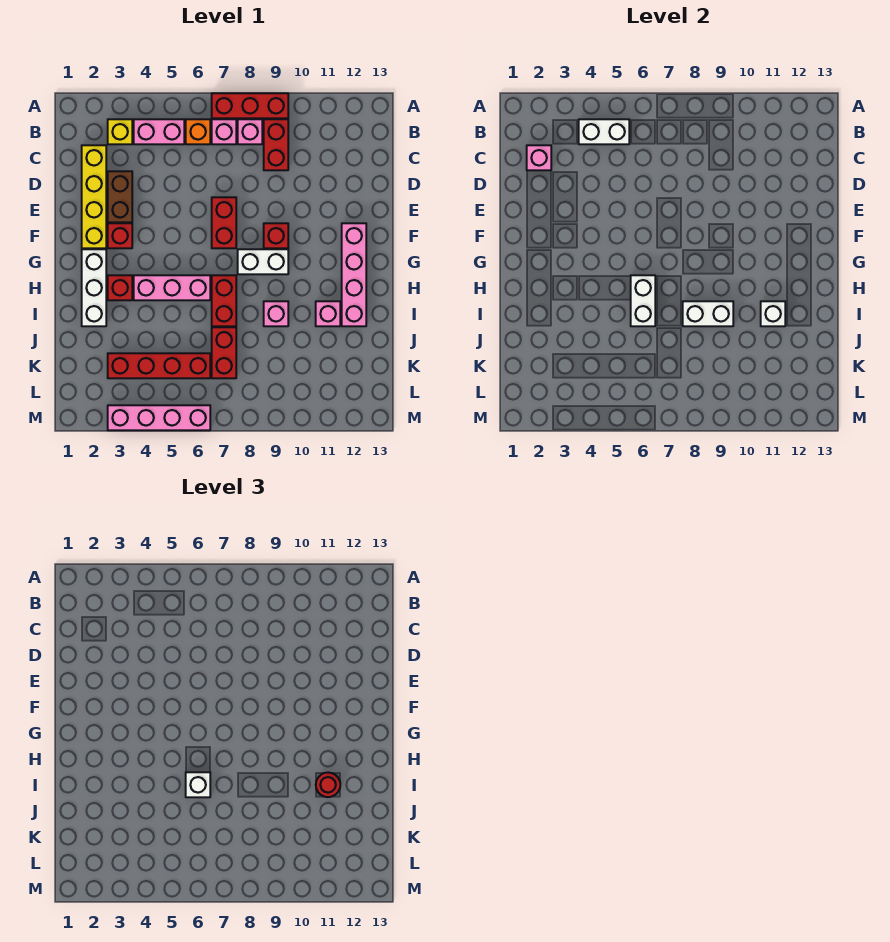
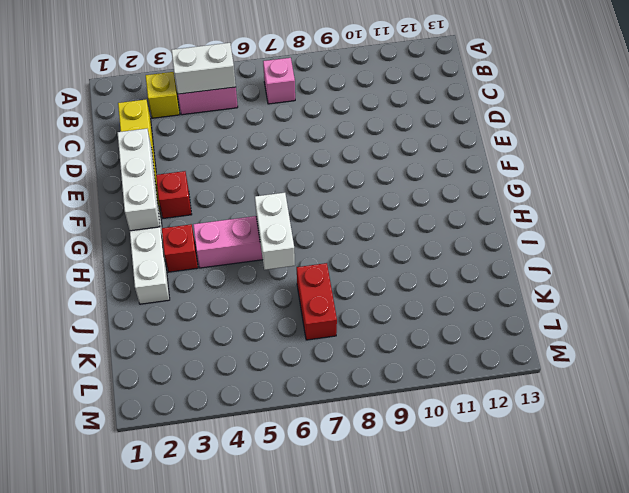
white brick E2:G2 level 2 -> none
none -> red brick A7:A9 level 1
none -> orange brick B6 level 1
none -> pink brick B8 level 1
none -> red brick B9:C9 level 1

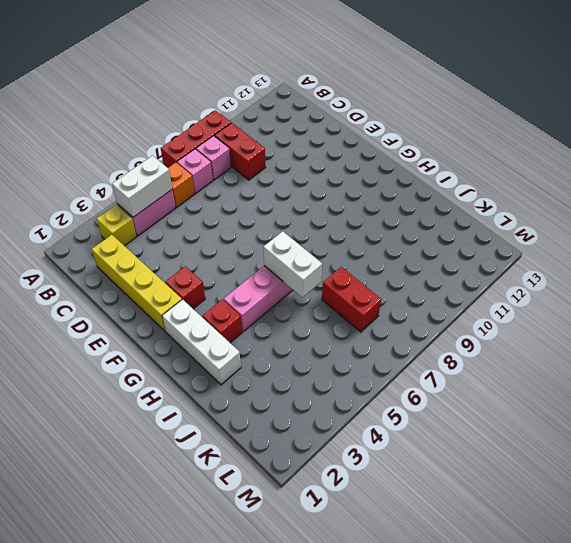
none -> brown brick D3:E3 level 1
none -> red brick E7:F7 level 1
none -> red brick F9 level 1
none -> pink brick F12:I12 level 1

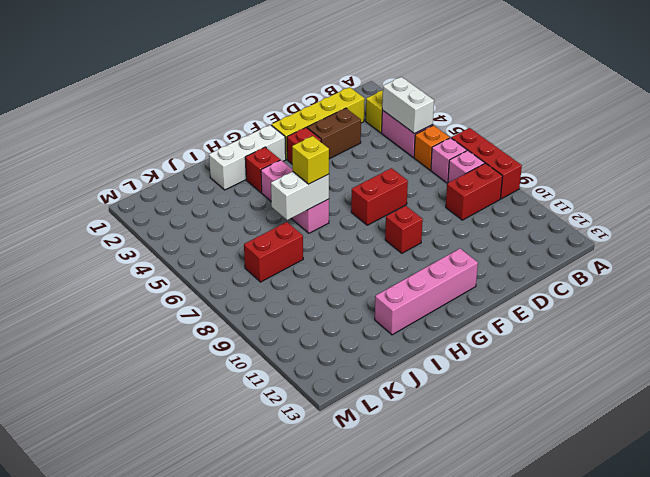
yellow brick H6 level 3 -> none
none -> white brick G8:G9 level 1
none -> red brick H7:I7 level 1
none -> pink brick I9 level 1
none -> pink brick I11 level 1

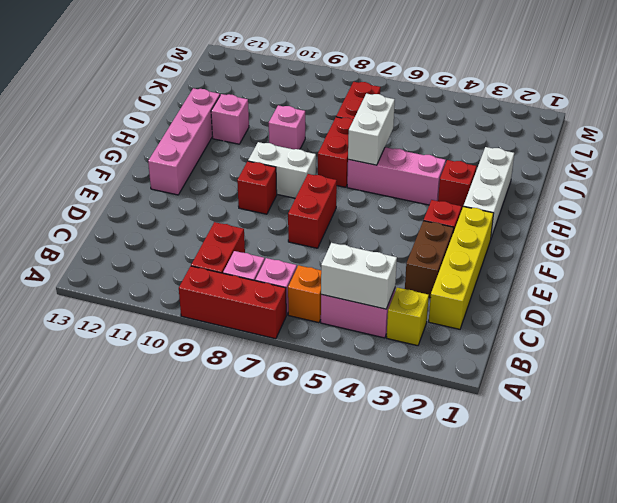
none -> red brick K3:K6 level 1
none -> pink brick M3:M6 level 1
none -> pink brick C2 level 2
none -> white brick I8:I9 level 2

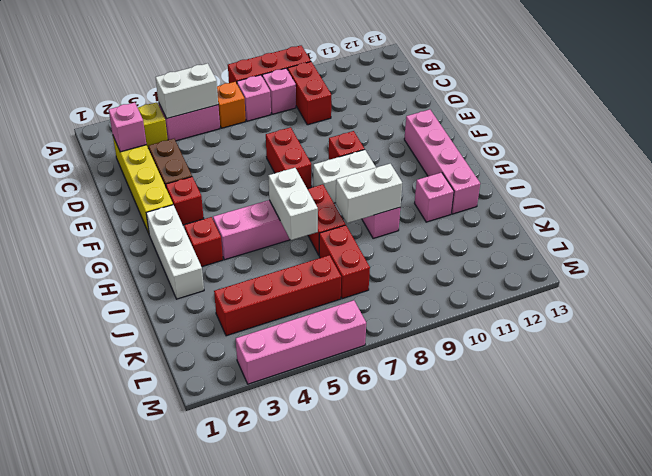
none -> white brick I11 level 2
none -> white brick I6 level 3
none -> red round brick I11 level 3

